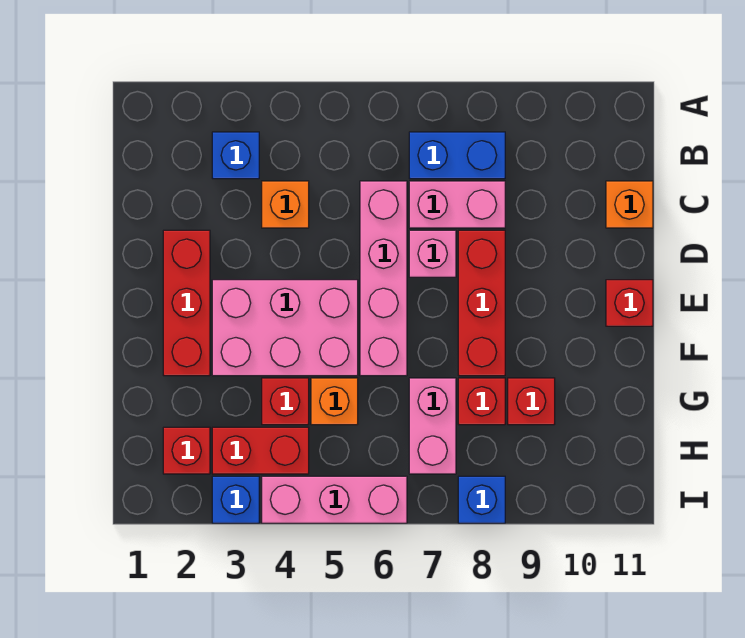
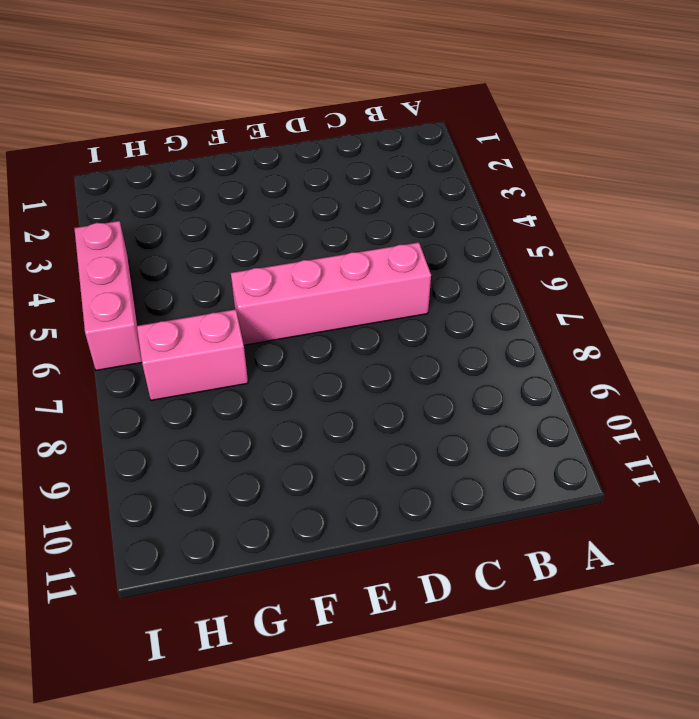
none -> blue brick B3 level 1
none -> blue brick B7:B8 level 1
none -> orange brick C4 level 1

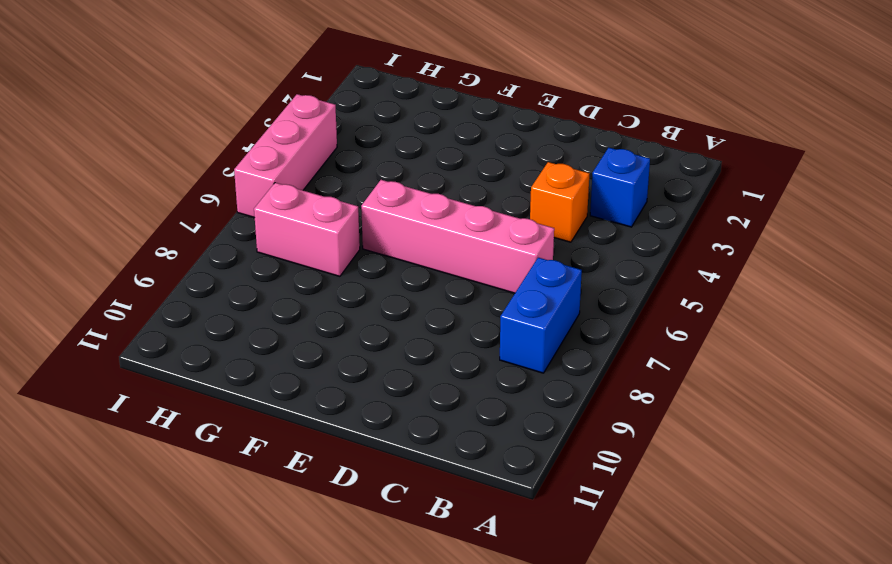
none -> pink brick C7:C8 level 1
none -> orange brick C11 level 1
none -> red brick D2:F2 level 1

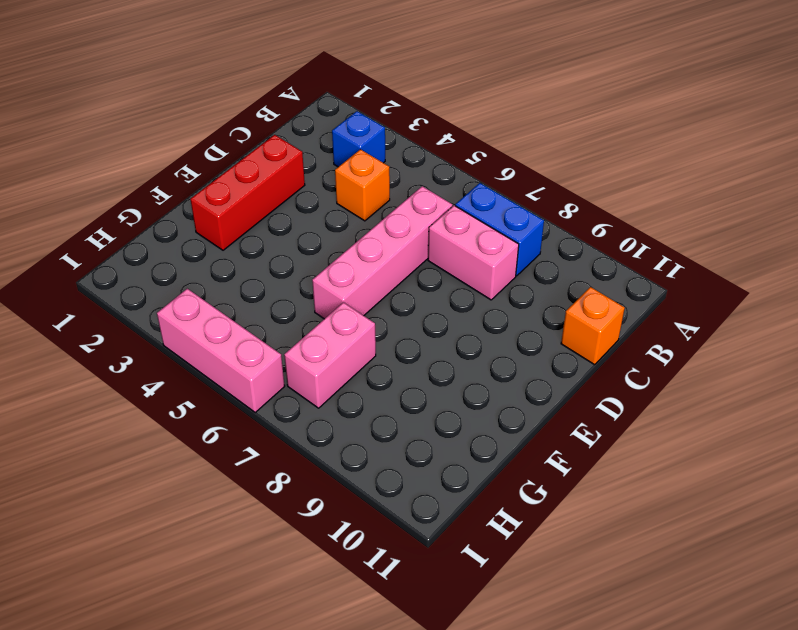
none -> pink brick D7 level 1
none -> red brick D8:F8 level 1
none -> pink brick E3:F5 level 1

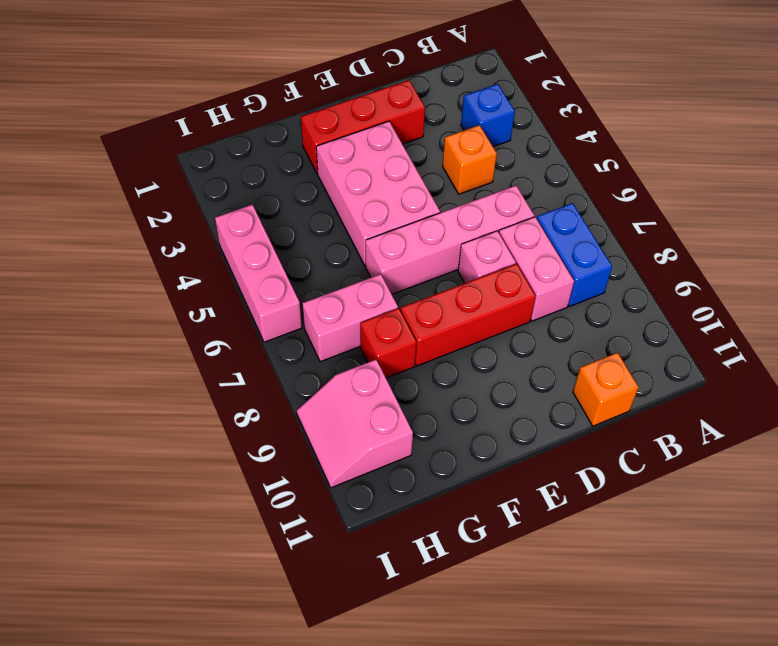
pink slope H9:I10 level 1 top H -> none
none -> red brick E11 level 1
none -> red brick G4 level 1
none -> orange brick G5 level 1

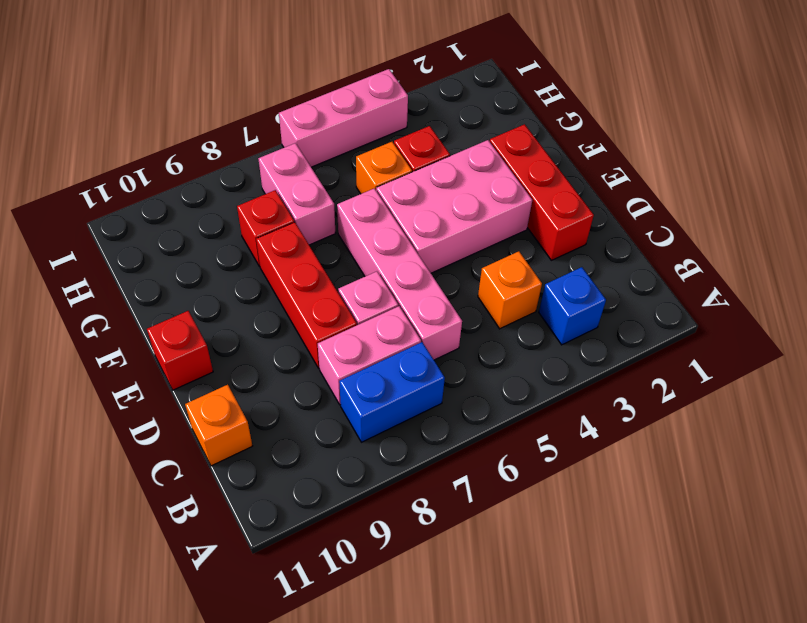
none -> red brick G9 level 1
none -> red brick H2 level 1
none -> red brick H3:H4 level 1

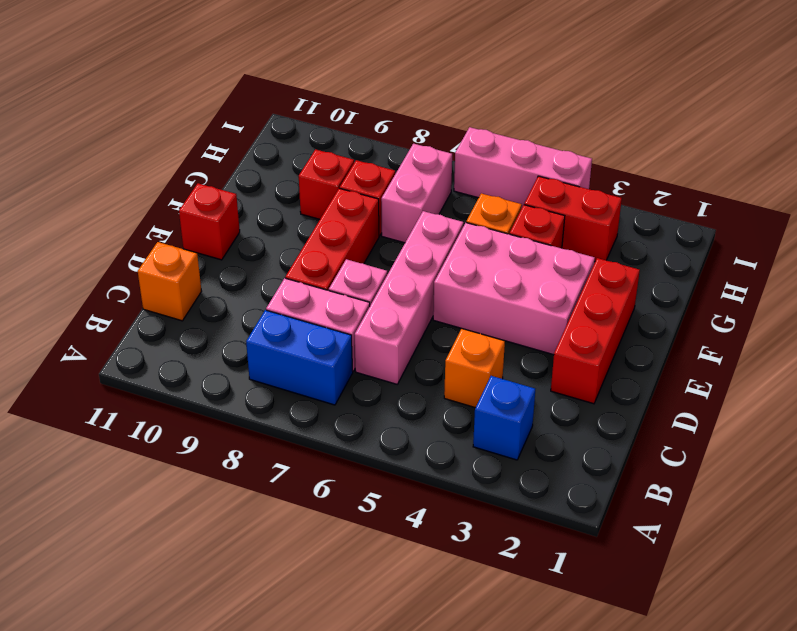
none -> red brick H2 level 1
none -> blue brick I3 level 1
none -> blue brick I8 level 1

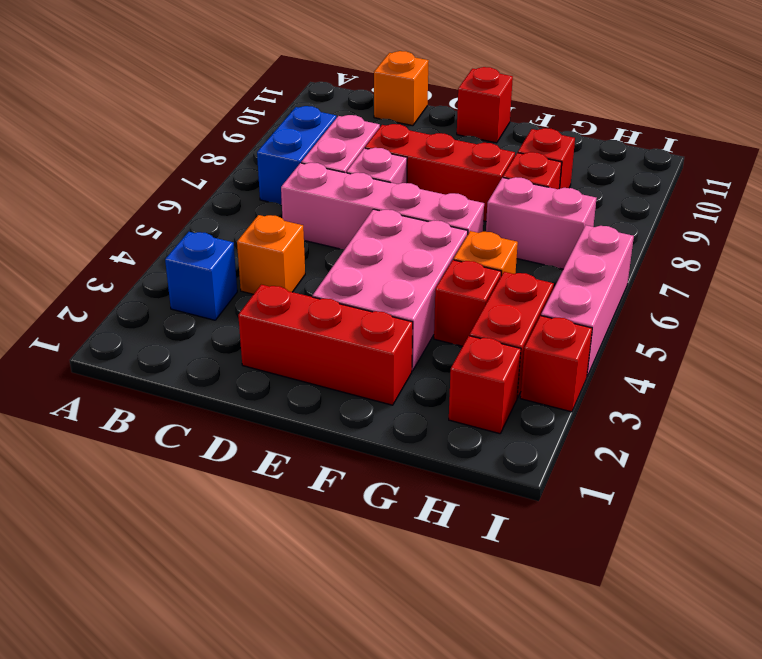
red brick I3 level 1 -> blue brick I3 level 1
none -> blue brick I8 level 1

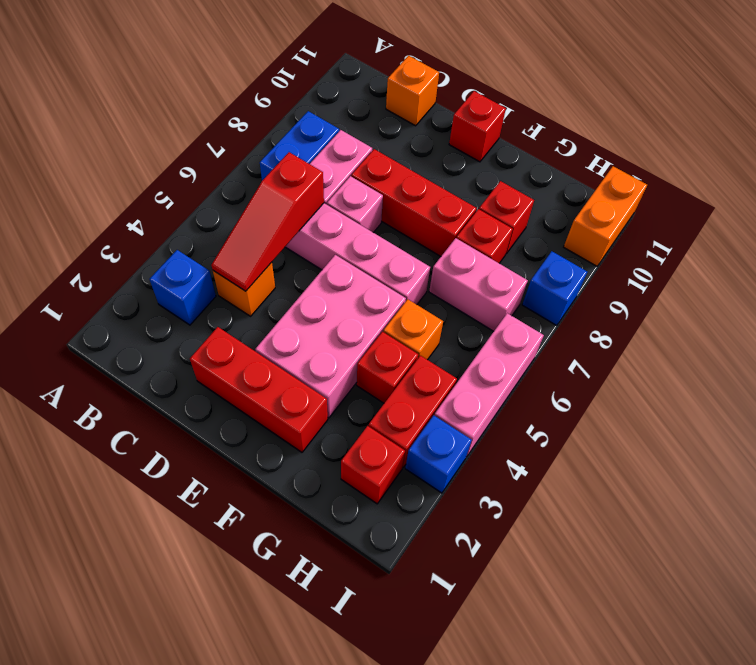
red slope C4:C6 level 2 top 6 -> none
orange brick I10:I11 level 1 -> none

